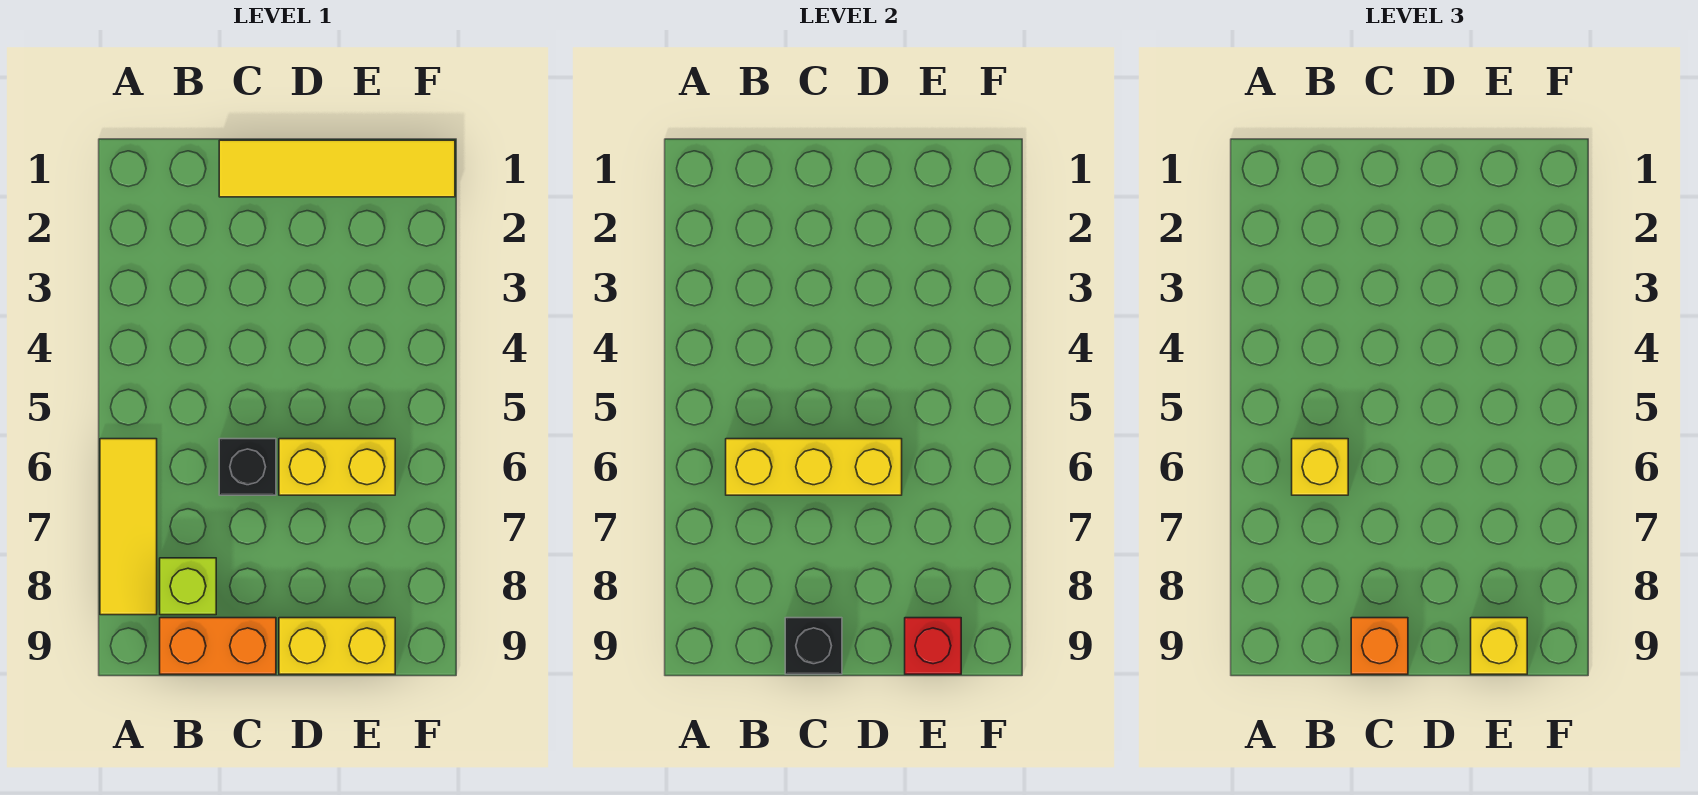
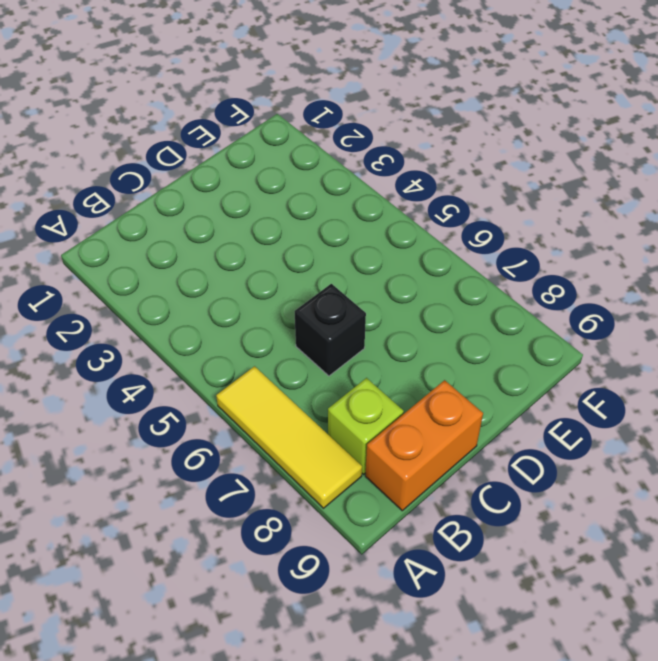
none -> yellow tile C1:F1 level 1
none -> yellow brick D6:E6 level 1
none -> yellow brick D9:E9 level 1

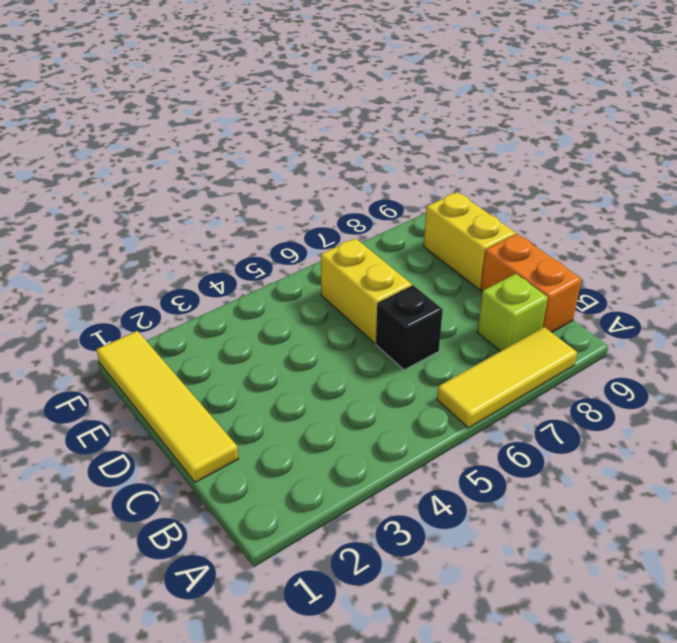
none -> yellow brick B6:D6 level 2
none -> black brick C9 level 2
none -> red brick E9 level 2

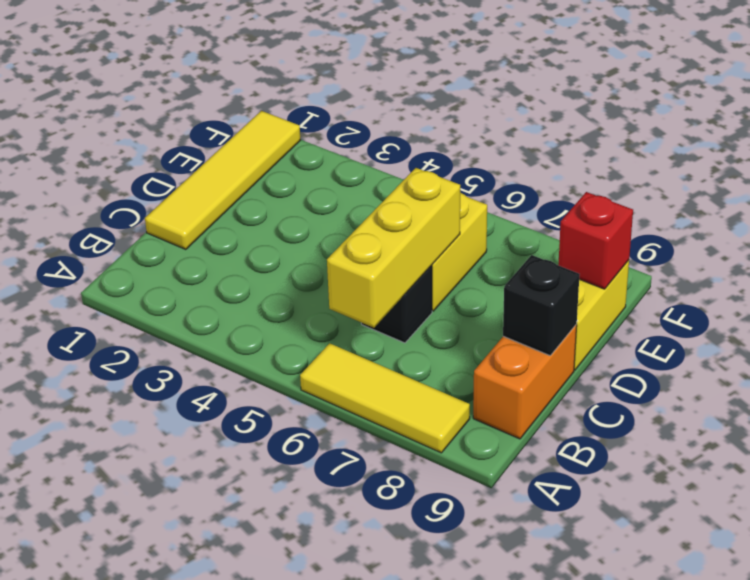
none -> lime brick B8 level 1
none -> yellow brick B6 level 3
none -> orange brick C9 level 3

